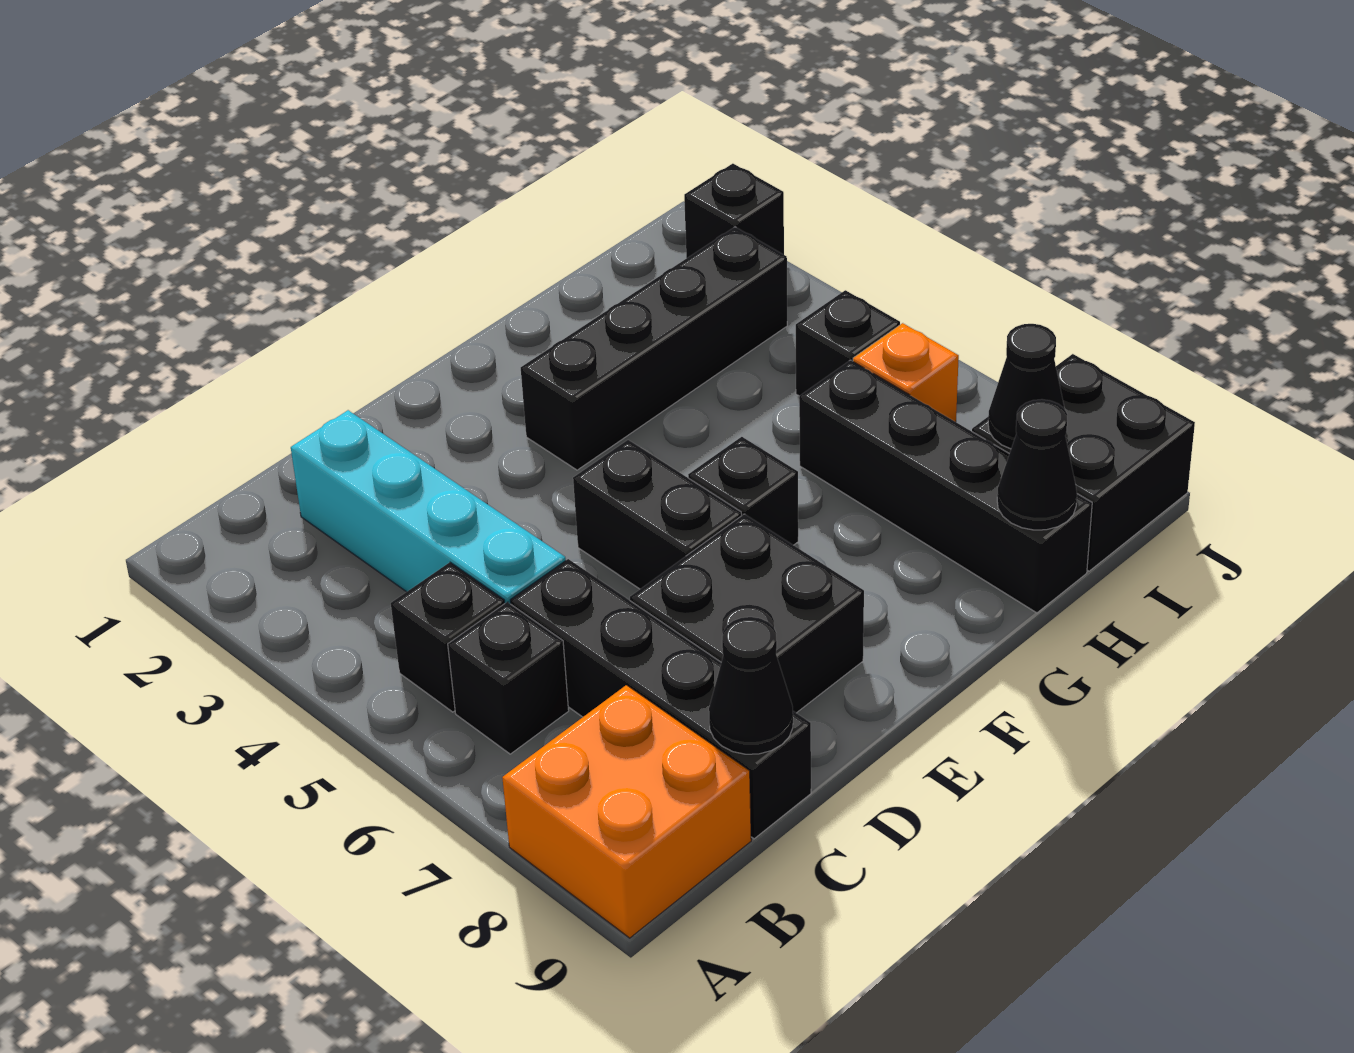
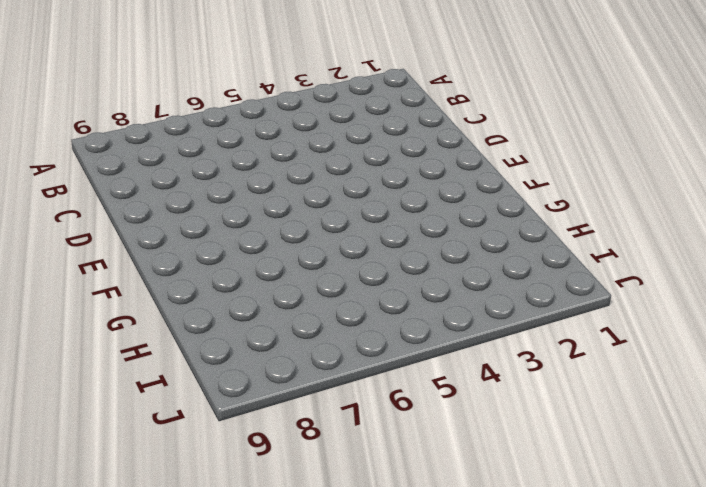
none -> orange brick A8:B9 level 1
none -> black brick B5 level 1
none -> black brick B6 level 1

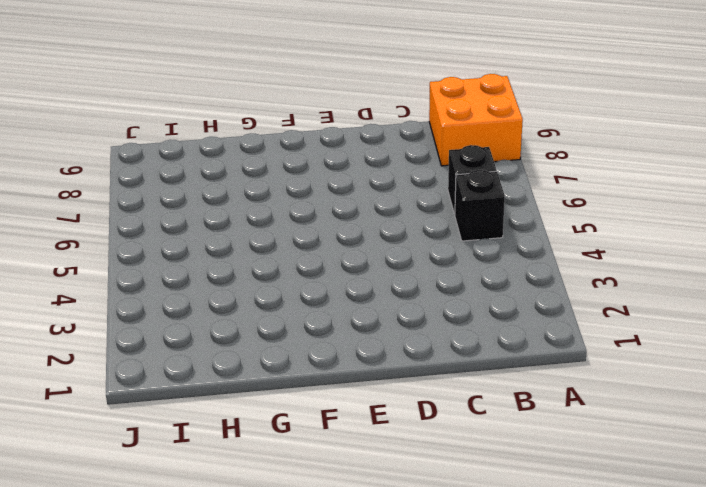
none -> cyan brick C2:C5 level 1
none -> black brick C6:C9 level 1
none -> black brick D7:E8 level 1

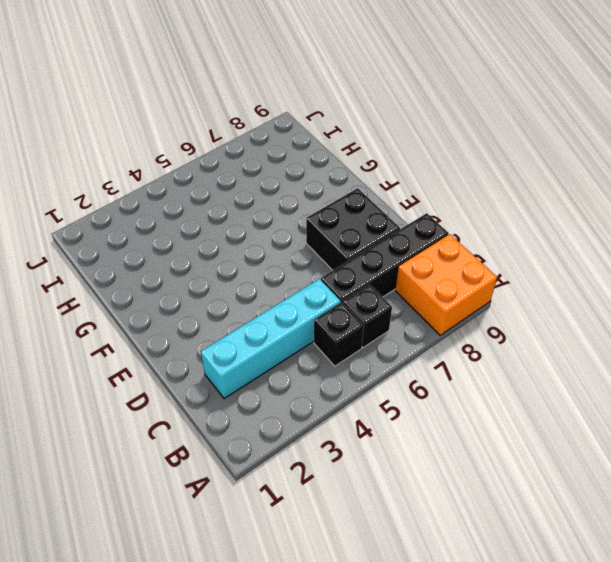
none -> black brick E5:E6 level 1
none -> black brick F3:I3 level 1
none -> black brick F6 level 1

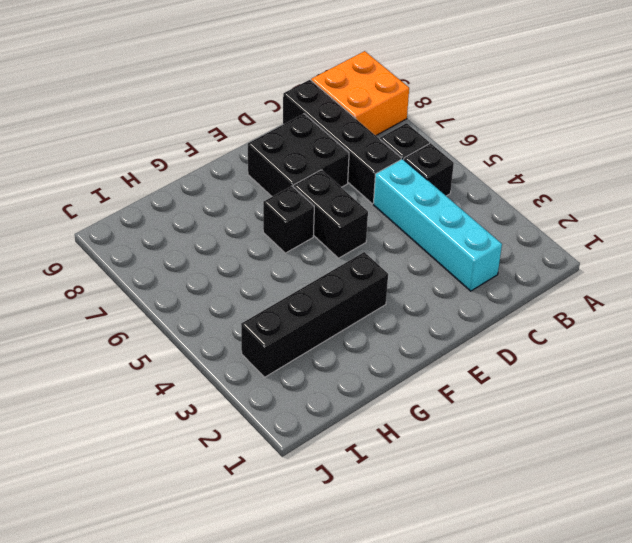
none -> black brick H6:H9 level 1
none -> black brick I5 level 1
none -> orange brick I6 level 1

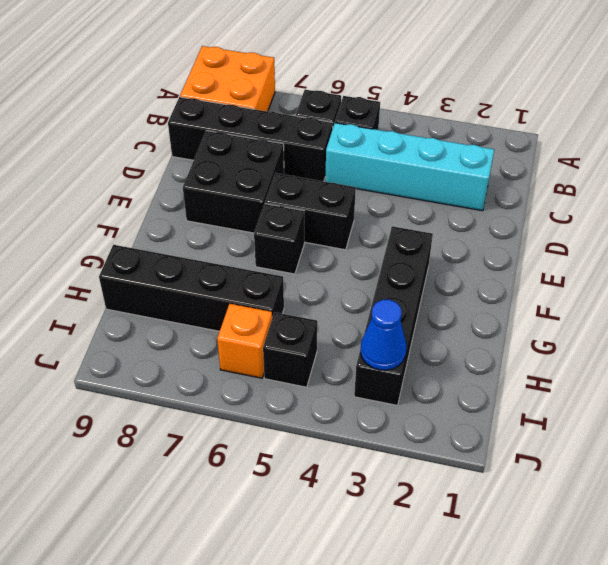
blue cone I3 level 2 -> none
none -> black brick I8:J9 level 1
none -> black brick J2 level 1
none -> black cone C9 level 2

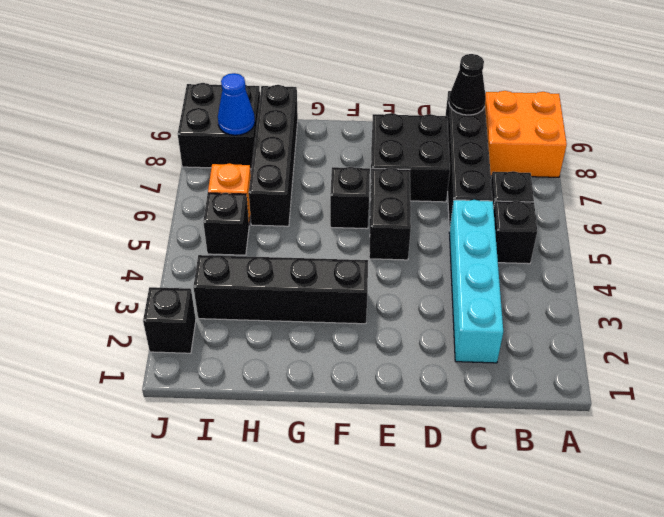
blue cone I8 level 2 -> black cone I8 level 2
none -> black cone H9 level 2

